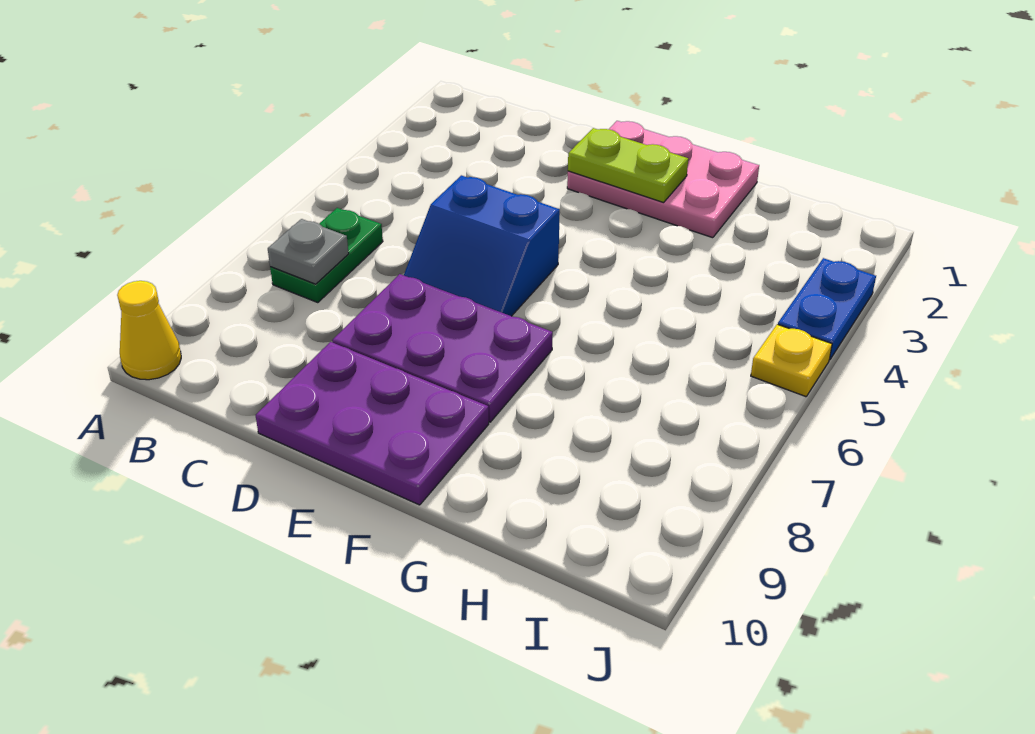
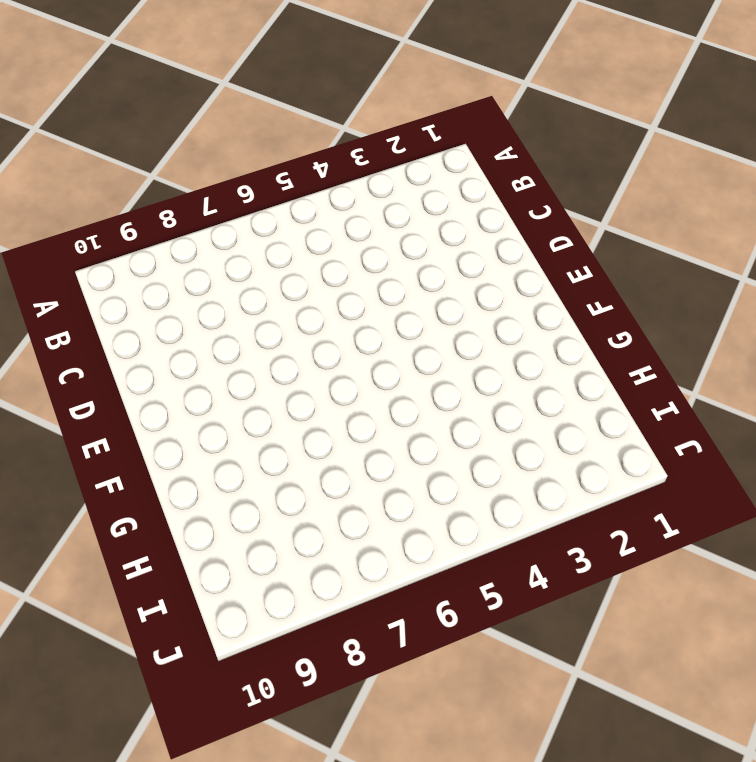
none -> yellow cone A10 level 1
none -> green plate B6:B7 level 1

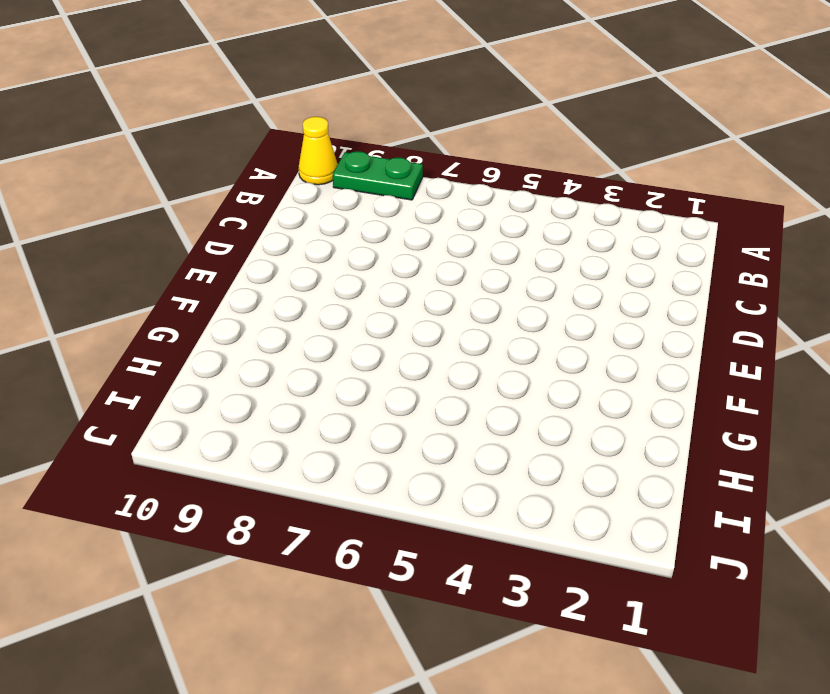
green plate A8:A9 level 1 -> green plate B6:B7 level 1
none -> blue slope D5:E6 level 1 top 5
none -> purple plate D7:F8 level 1

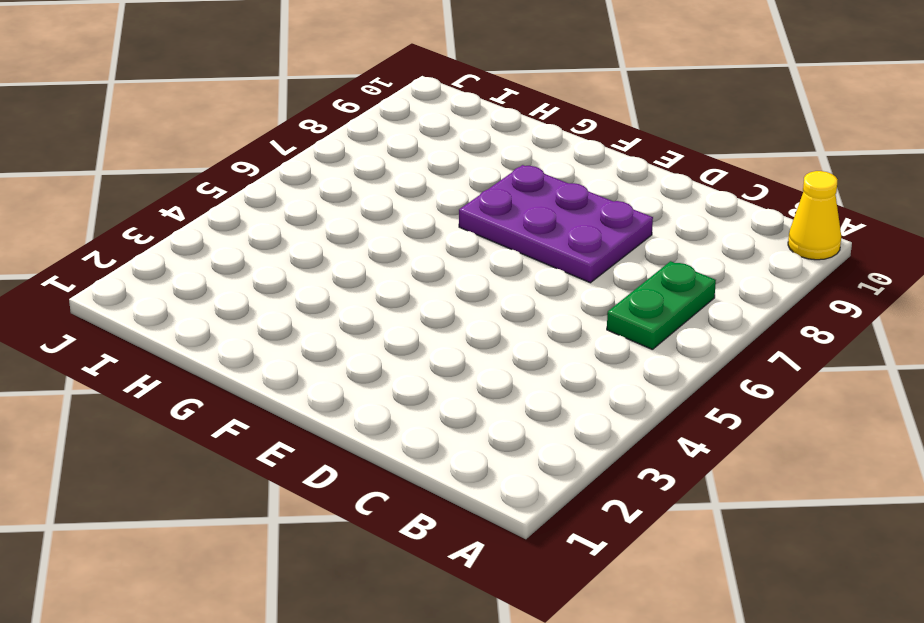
none -> blue slope D5:E6 level 1 top 5
none -> purple plate D9:F10 level 1

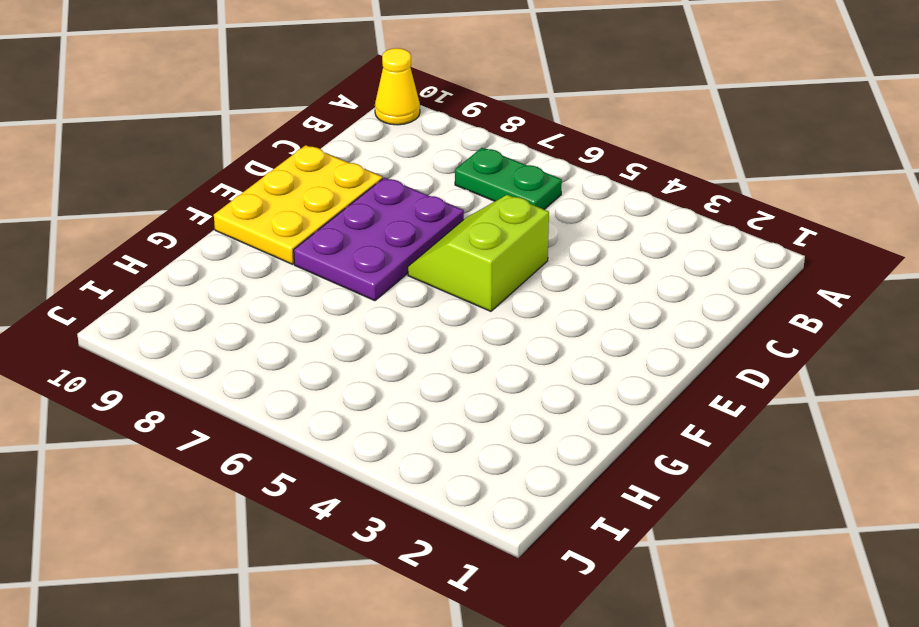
lime slope D5:E6 level 1 top 5 -> blue slope D5:E6 level 1 top 5
yellow plate D9:F10 level 1 -> purple plate D9:F10 level 1
none -> pink plate E1:G2 level 1
none -> blue plate J3:J4 level 1

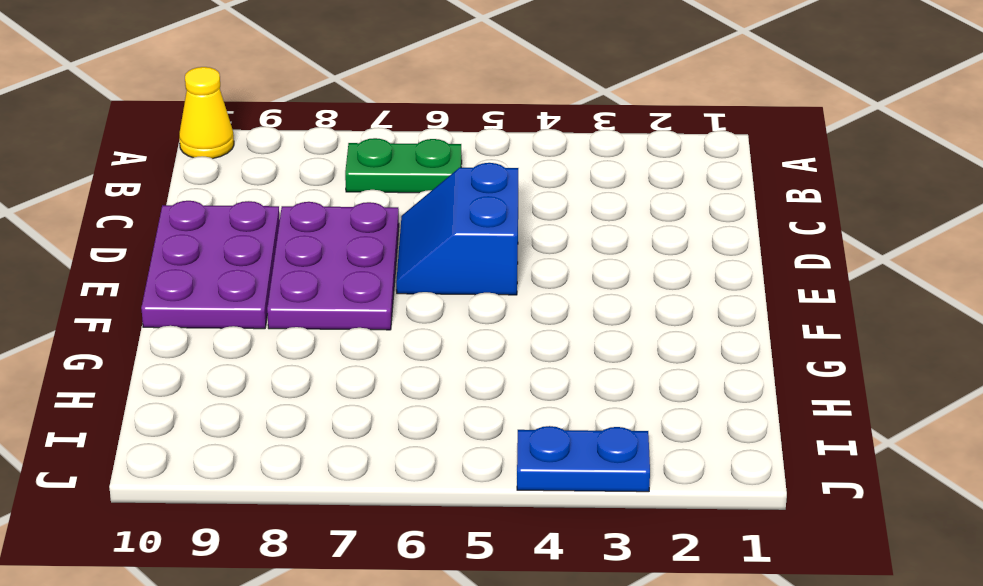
none -> pink plate E1:G2 level 1
none -> yellow plate J5 level 1

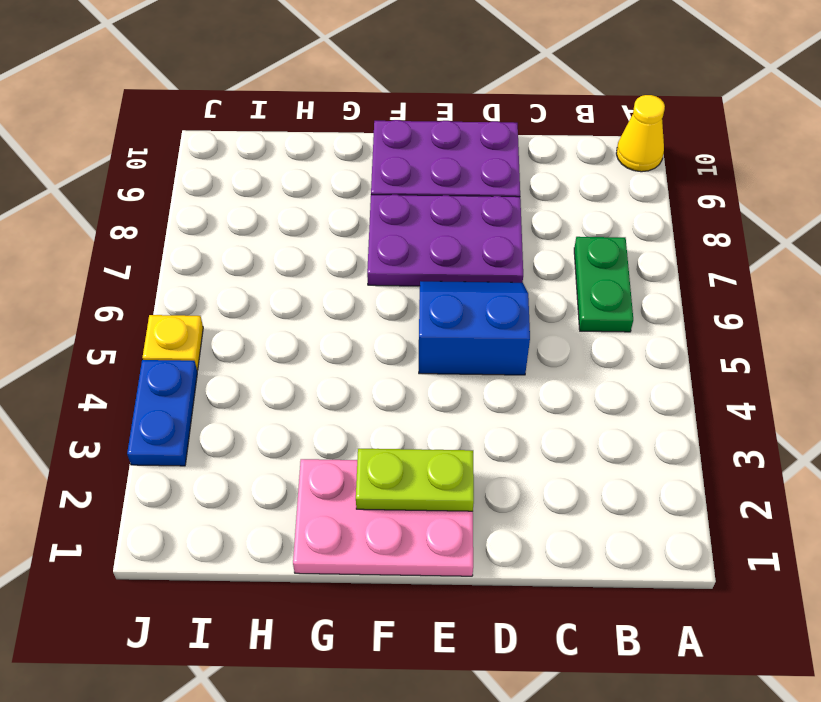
none -> grey plate B7 level 2

